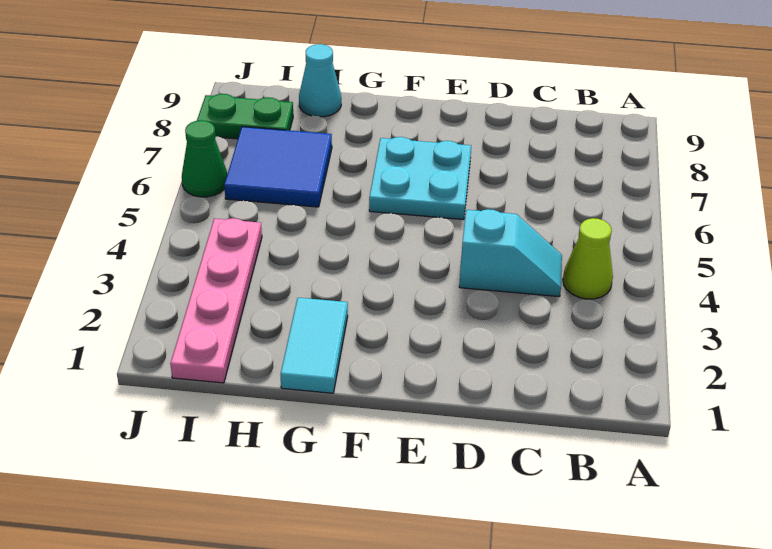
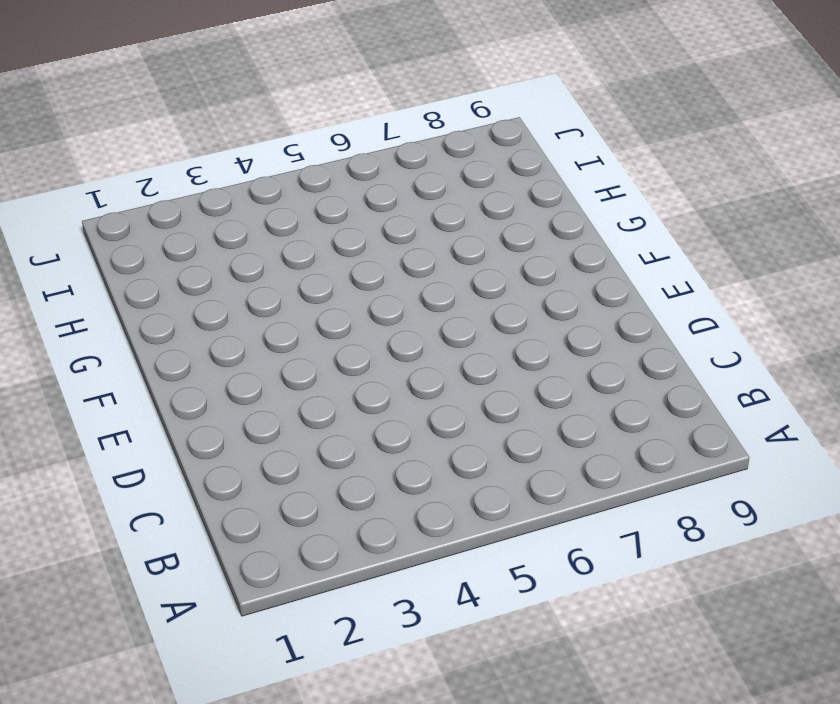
none -> lime cone B4 level 1
none -> cyan slope C4:D4 level 1 top D

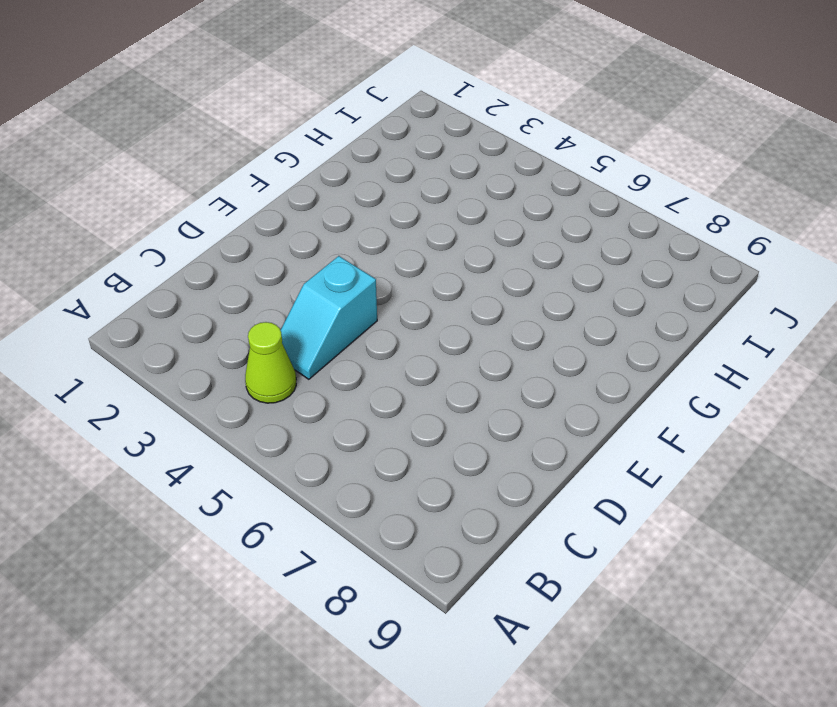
none -> cyan plate E6:F7 level 1
none -> cyan tile G1:G2 level 1

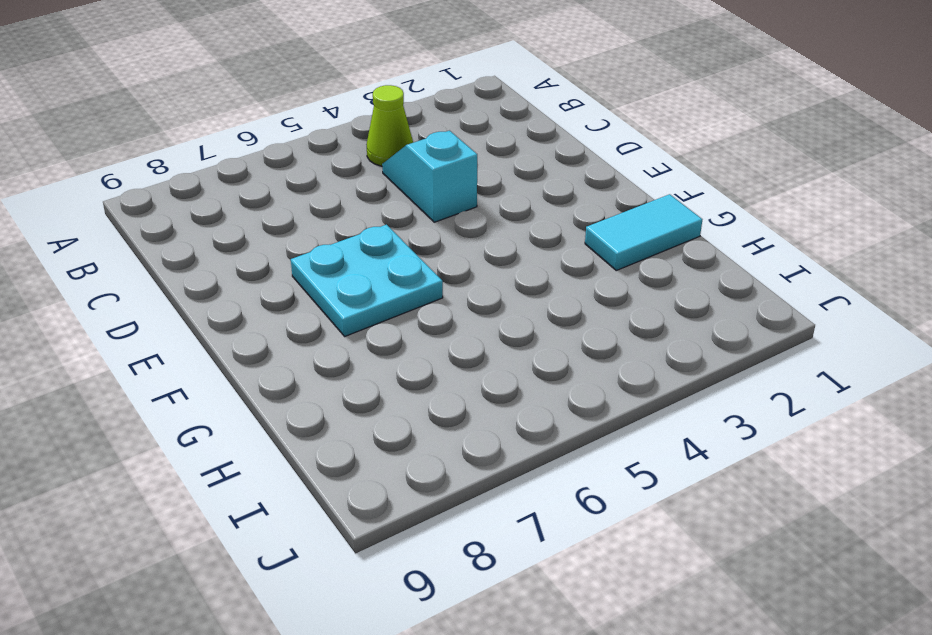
none -> blue tile H6:I7 level 1
none -> cyan cone H9 level 1

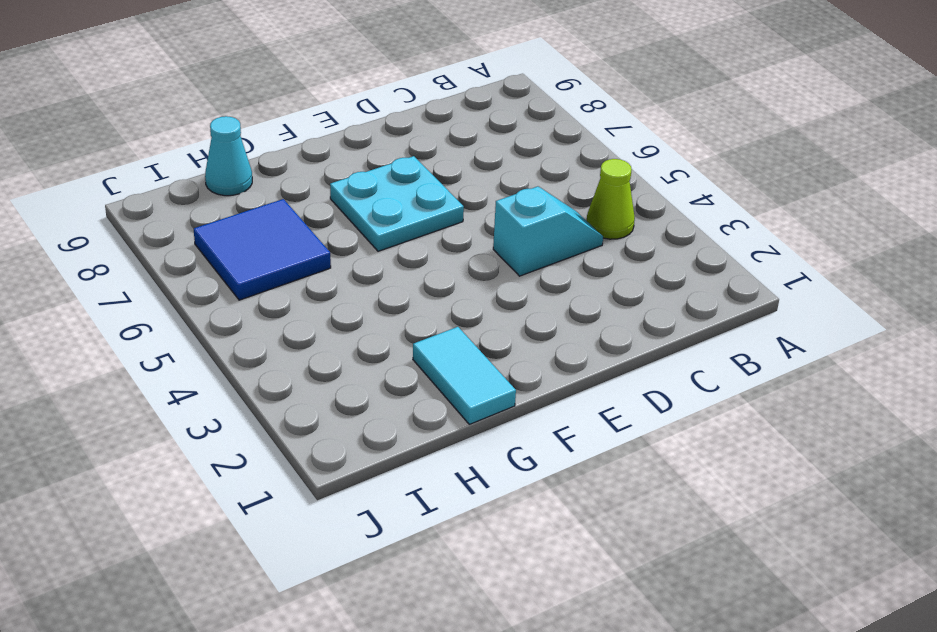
none -> pink plate I1:I4 level 1
none -> green plate I8:J8 level 1

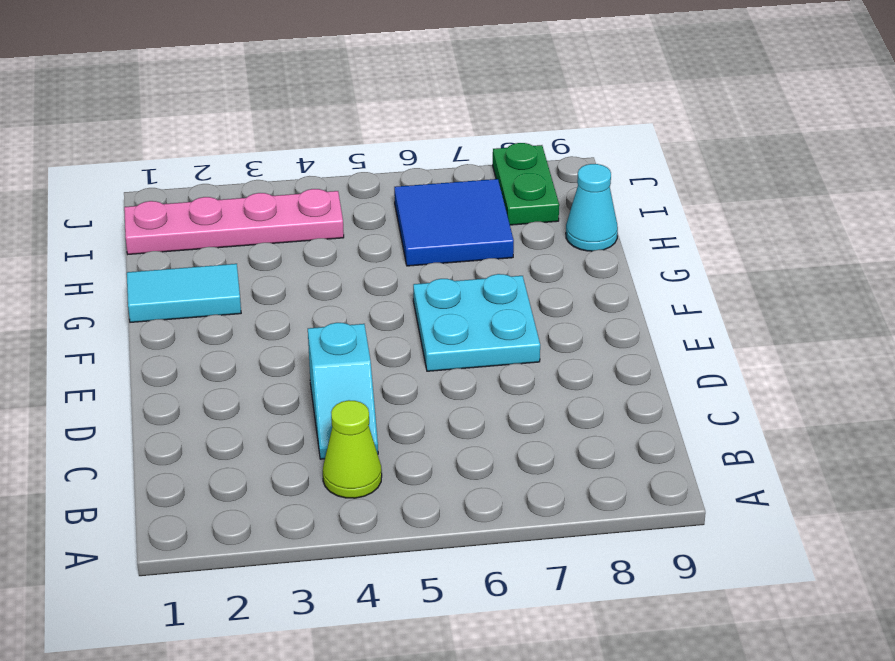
none -> green cone J6 level 1

